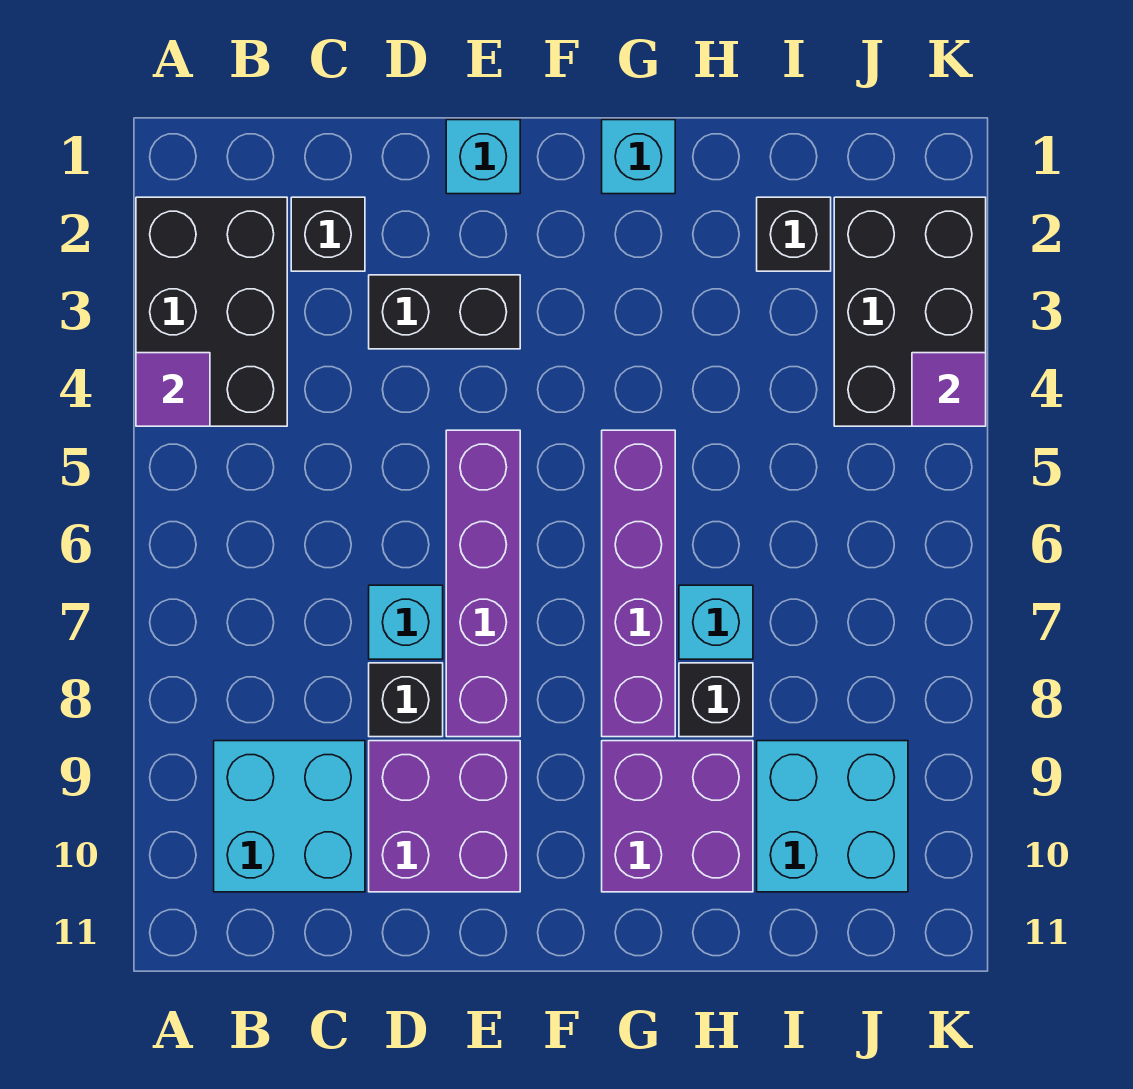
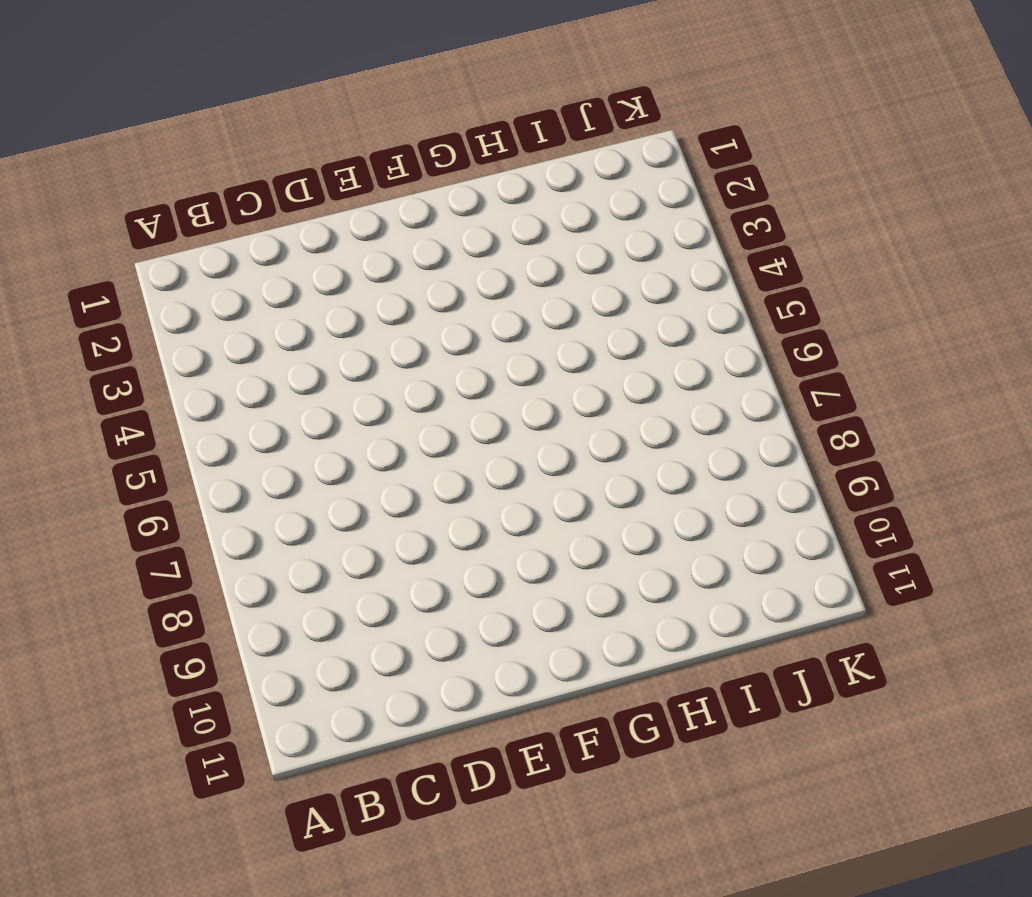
none -> black brick A2:B4 level 1
none -> cyan brick B9:C10 level 1
none -> black brick C2 level 1

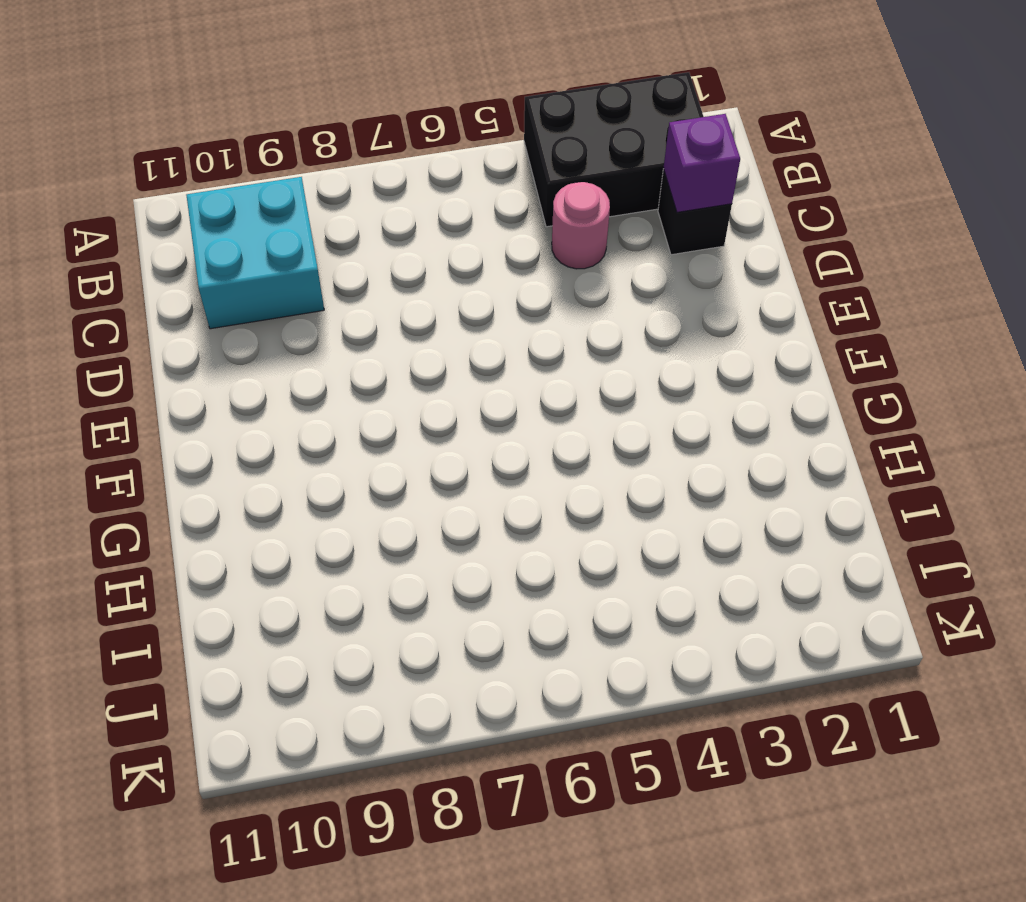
purple brick C2 level 2 -> none
pink round brick C4 level 1 -> none
none -> black brick D3:E3 level 1
none -> cyan brick D7 level 1
none -> black brick D8 level 1

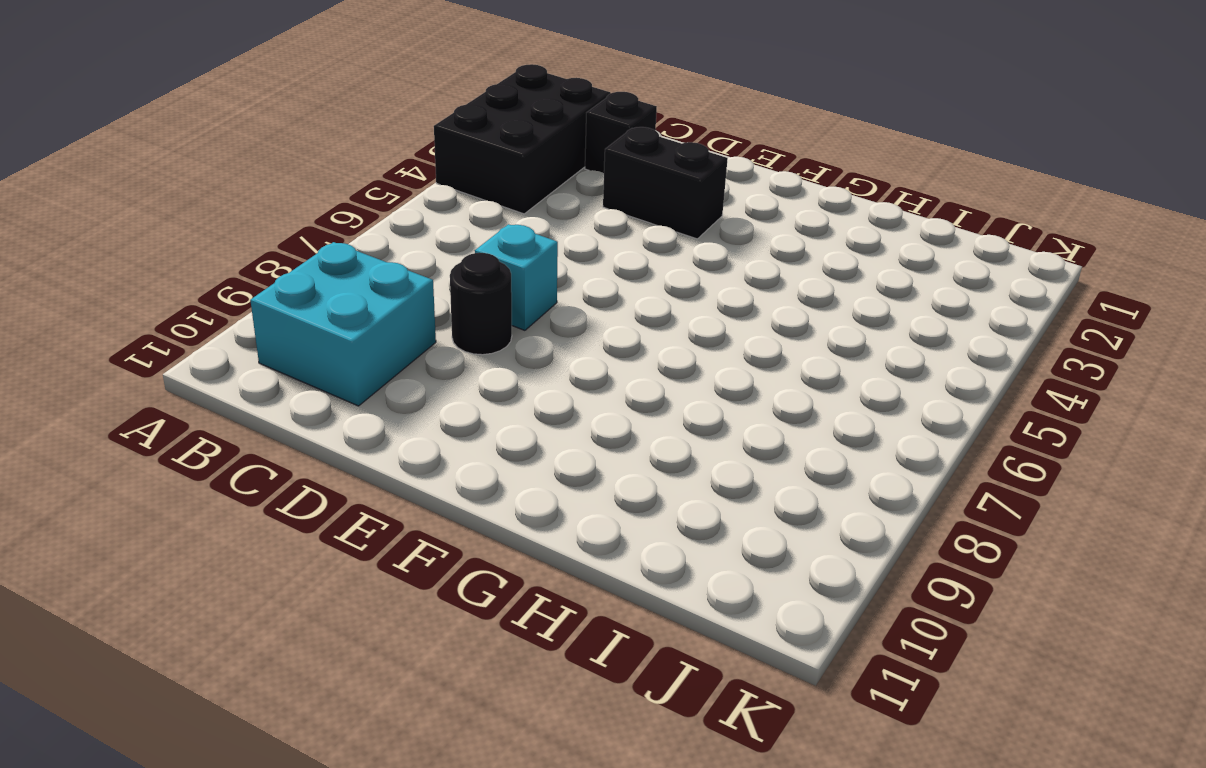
black round brick D8 level 1 -> black brick D8 level 1
none -> purple brick D9:E10 level 1
none -> cyan brick E1 level 1
none -> purple brick E5:E8 level 1

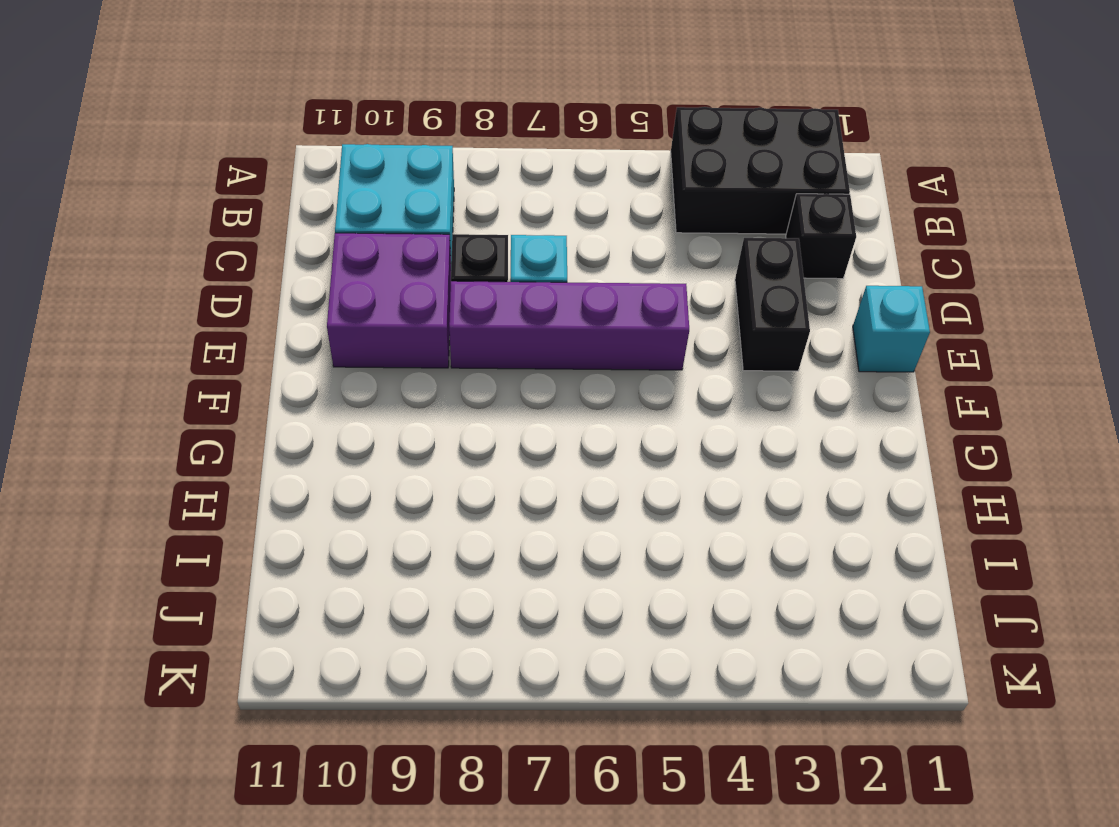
none -> cyan brick G1 level 1
none -> purple brick G5:G8 level 1
none -> purple brick G9:H10 level 1

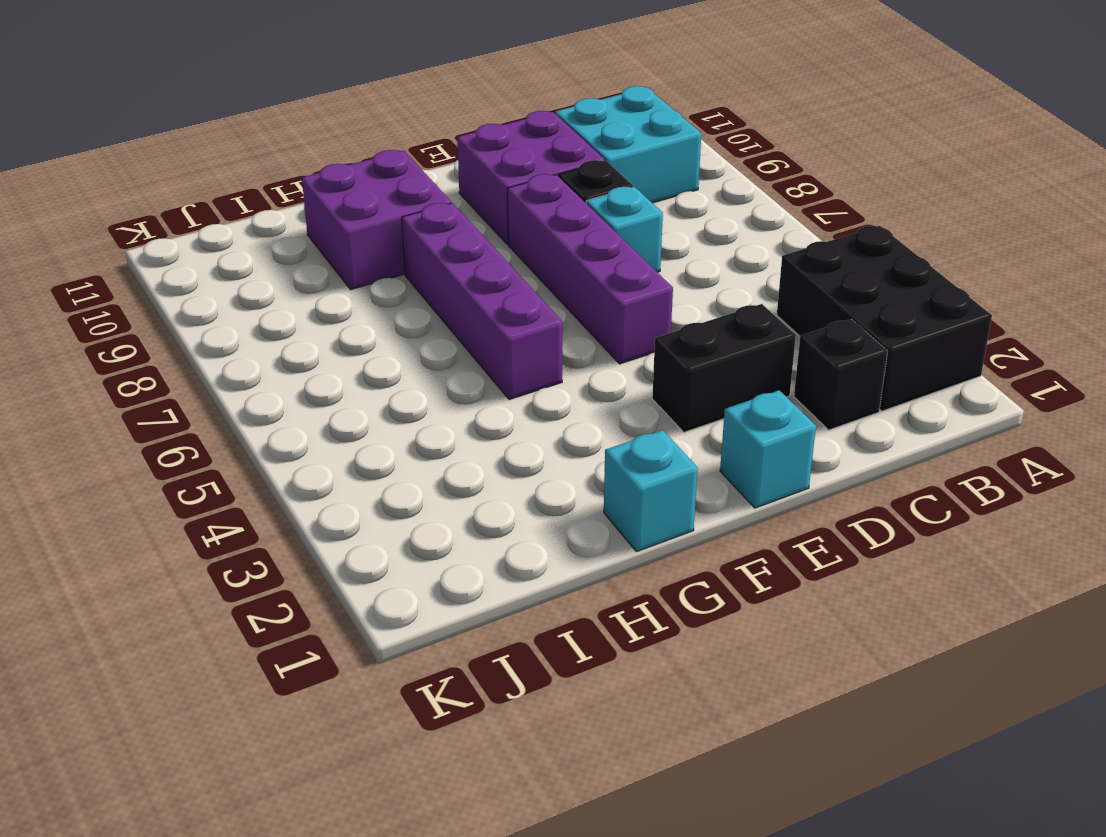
none -> cyan brick H7 level 1
none -> black brick H8 level 1
none -> black brick I2 level 1

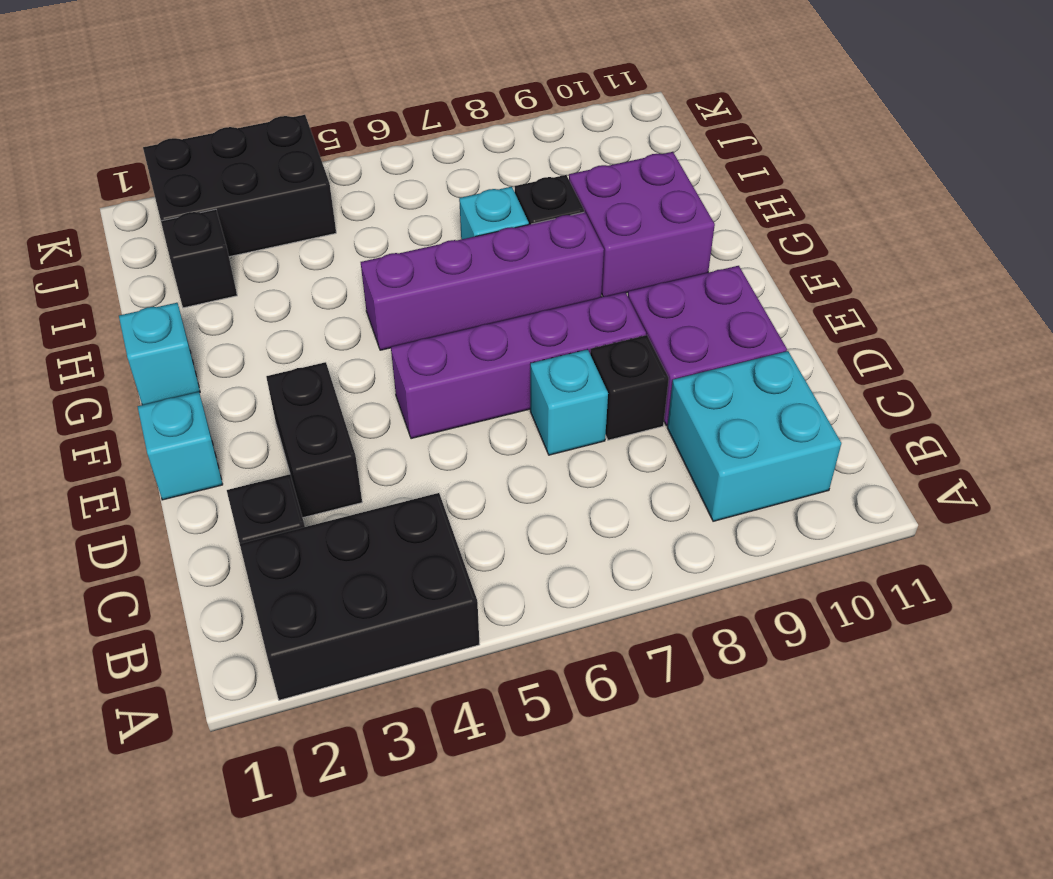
none -> cyan brick I9:J10 level 1
none -> purple tile A4 level 2
none -> purple tile K4 level 2

